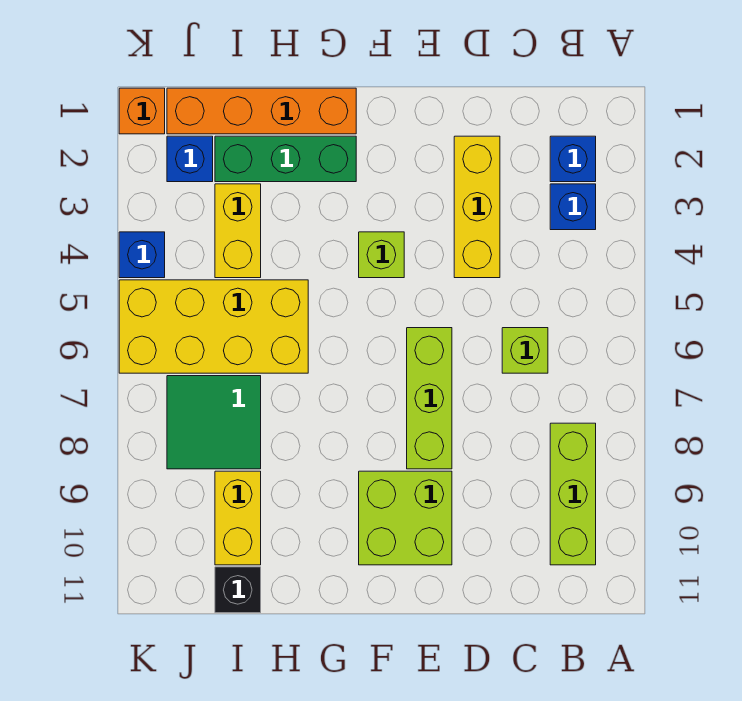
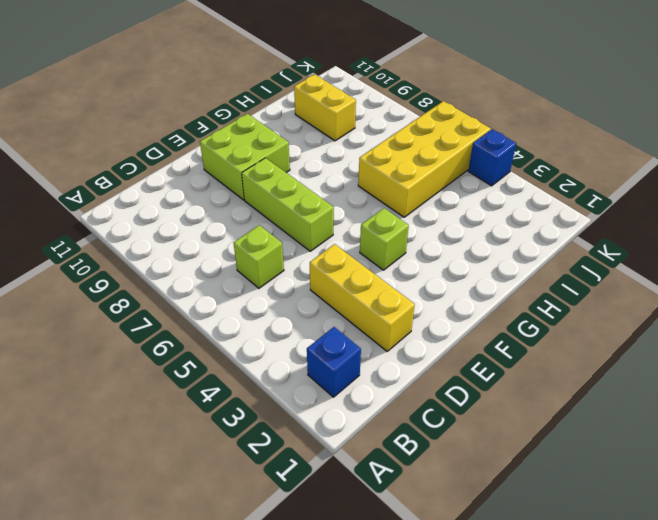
none -> blue brick B3 level 1
none -> lime brick B8:B10 level 1
none -> orange brick G1:J1 level 1

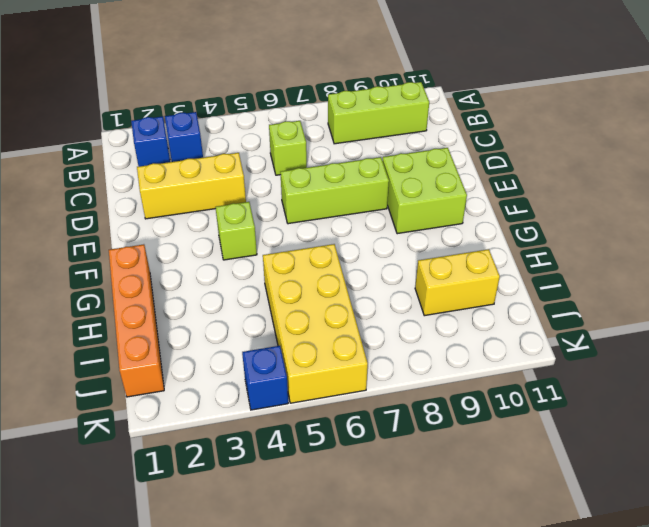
none -> green brick G2:I2 level 1
none -> yellow brick I3:I4 level 1
none -> green tile I7:J8 level 1

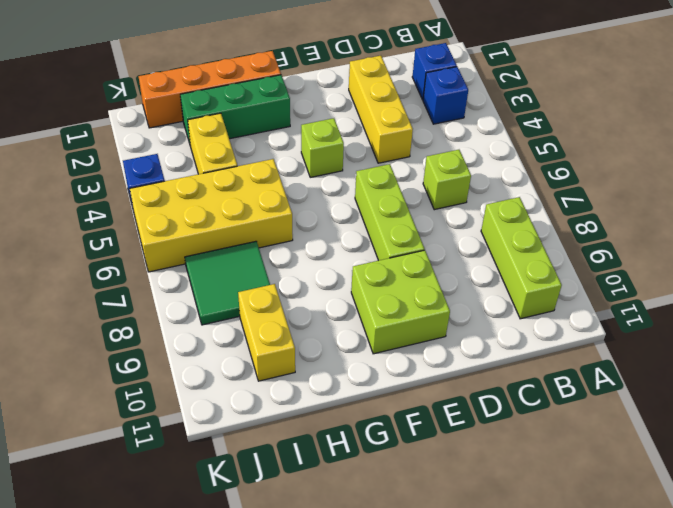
none -> black brick I11 level 1
none -> blue brick J2 level 1
none -> orange brick K1 level 1

